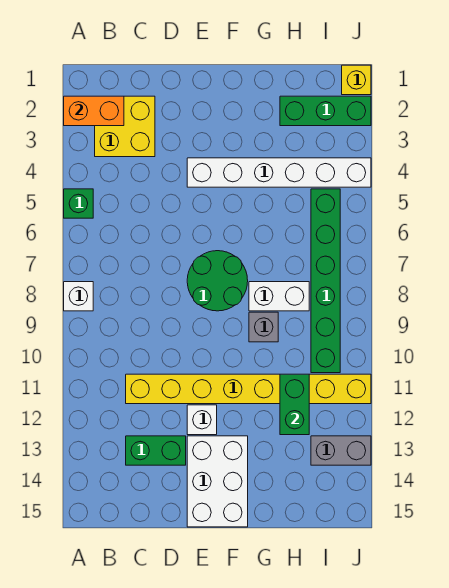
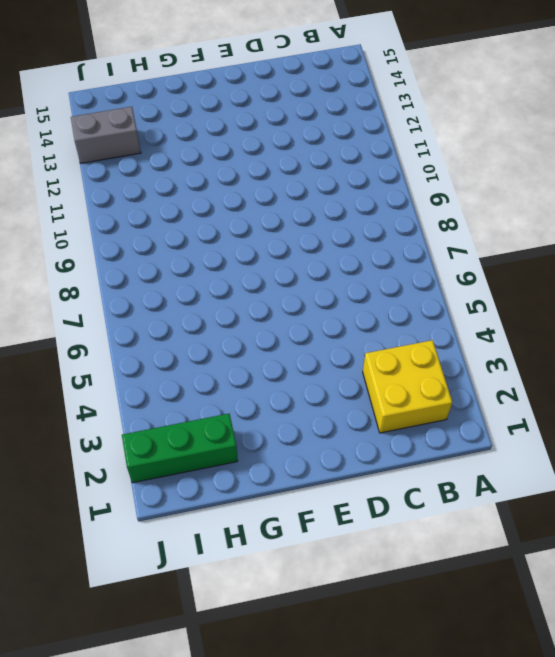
none -> green brick A5 level 1
none -> white brick A8 level 1
none -> yellow brick C11:J11 level 1

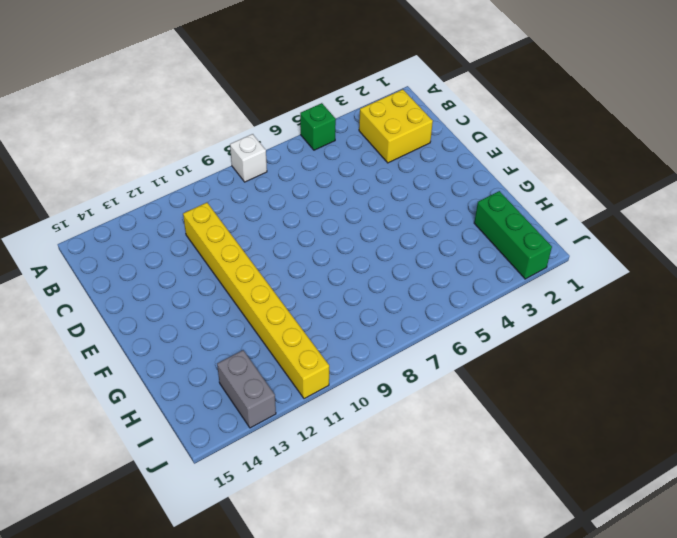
none -> green brick C13:D13 level 1
none -> white brick E4:J4 level 1
none -> green round brick E7:F8 level 1

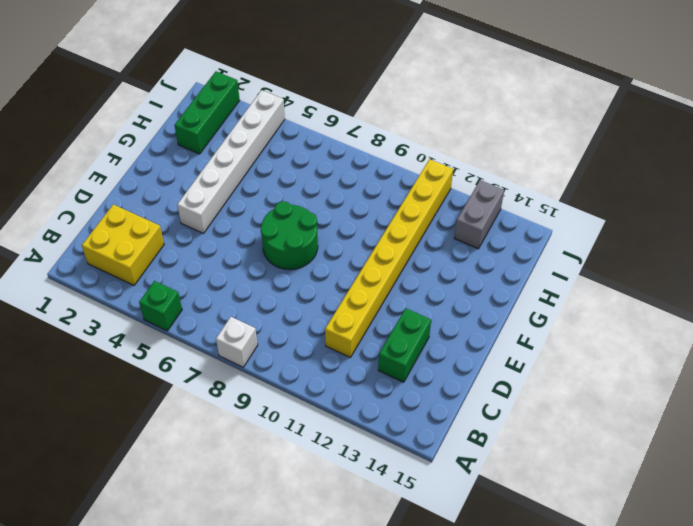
none -> white brick E12 level 1
none -> white brick E13:F15 level 1
none -> white brick G8:H8 level 1

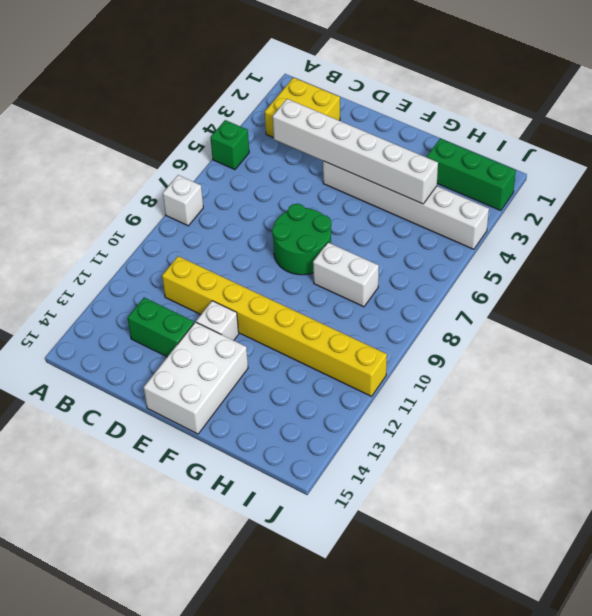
white brick C4:H4 level 2 -> none
none -> grey brick G9 level 1
none -> green brick I5:I10 level 1
none -> grey brick I13:J13 level 1

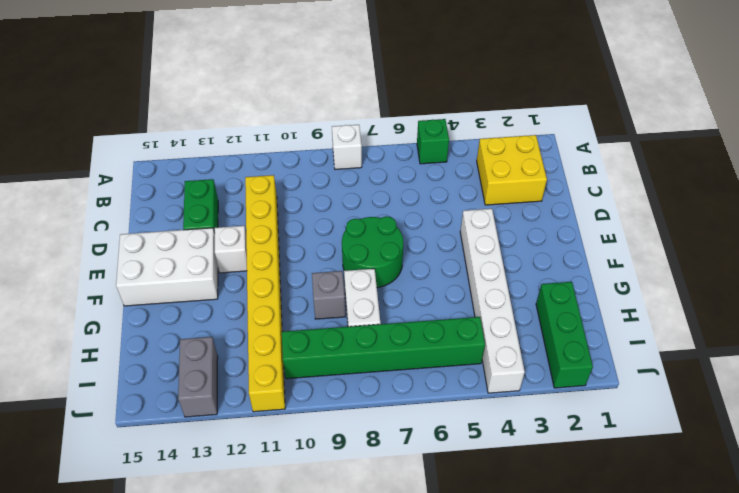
none -> yellow brick J1 level 1
none -> orange brick A2:B2 level 2
none -> green brick H11:H12 level 2

